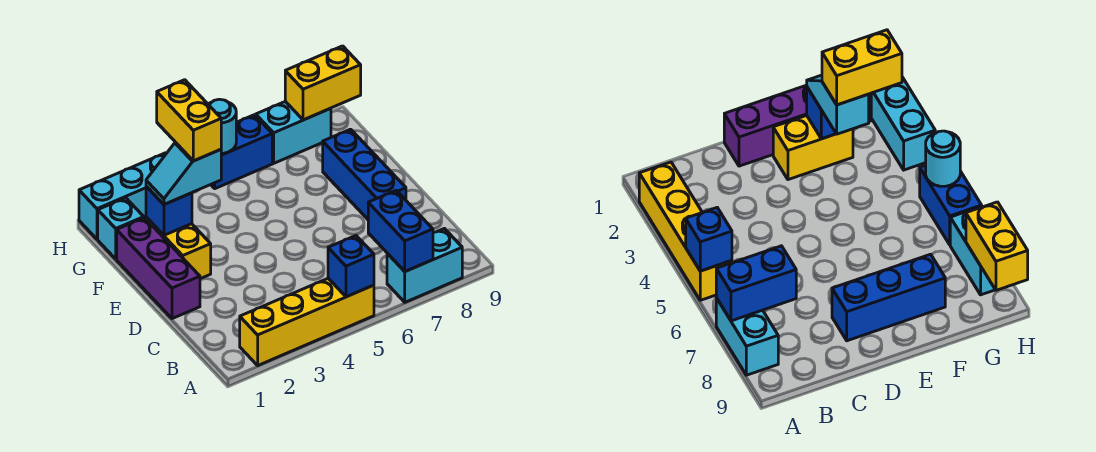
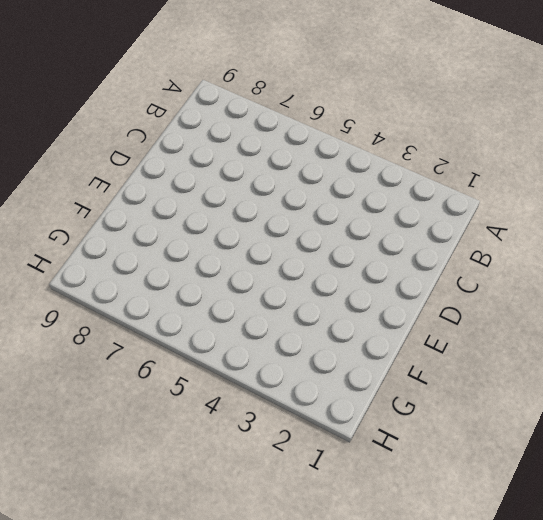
none -> yellow brick A2:A5 level 1
none -> cyan brick A7:A8 level 1
none -> purple brick D1:F1 level 1

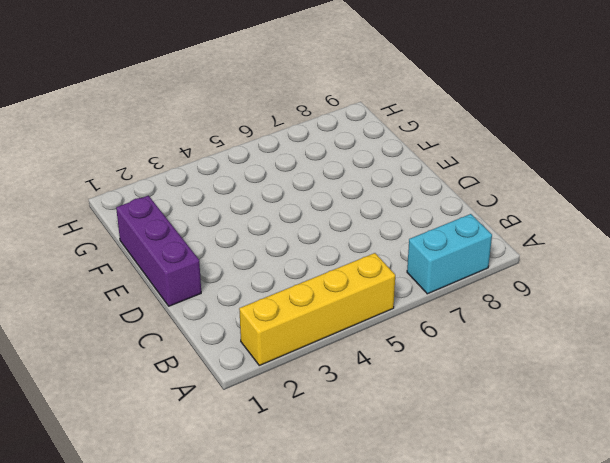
none -> blue brick D8:F8 level 1
none -> yellow brick E2:F2 level 1
none -> cyan brick G1 level 1

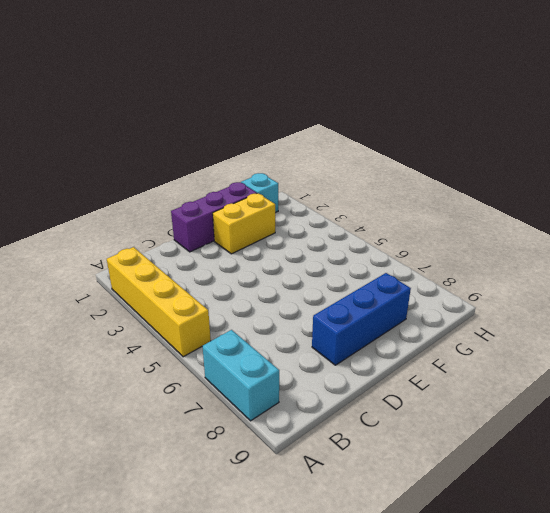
none -> cyan brick H1:H3 level 1
none -> blue brick H5:H6 level 1
none -> cyan brick H7:H8 level 1

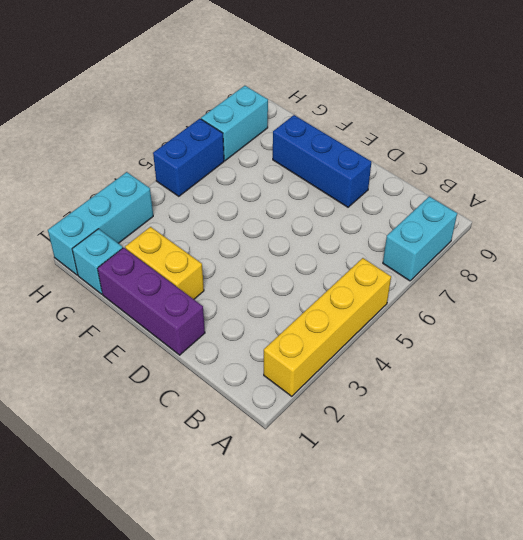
none -> blue brick A5 level 2
none -> blue brick A7:B7 level 2
none -> blue brick F2 level 2

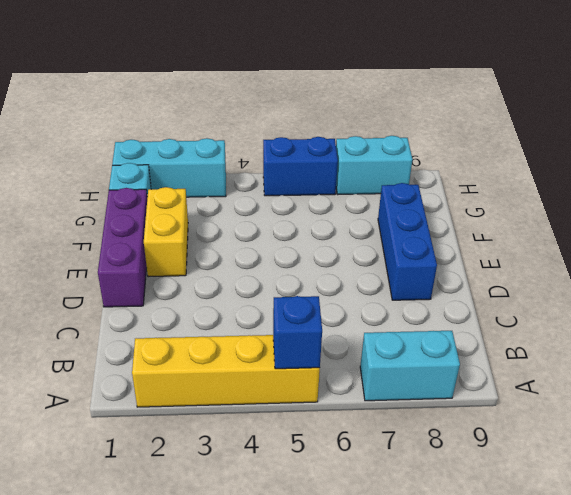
none -> blue brick A7:B7 level 2
none -> blue brick F2 level 2
none -> cyan round brick H5 level 2

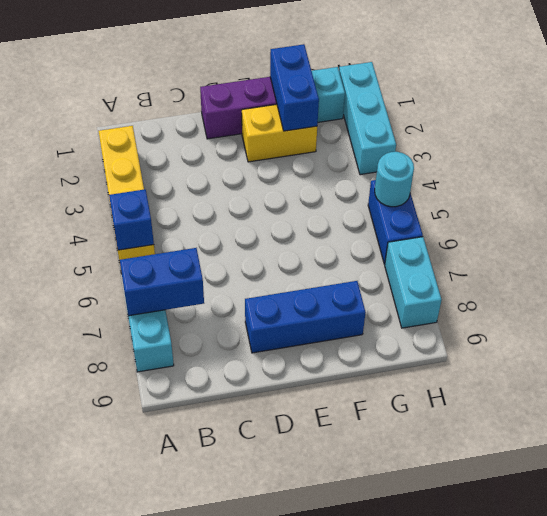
blue brick F1:F2 level 2 -> blue brick F2 level 2
none -> yellow brick H8:H9 level 2
none -> cyan slope F2:F3 level 3 top 3
none -> yellow brick F3:G3 level 4

